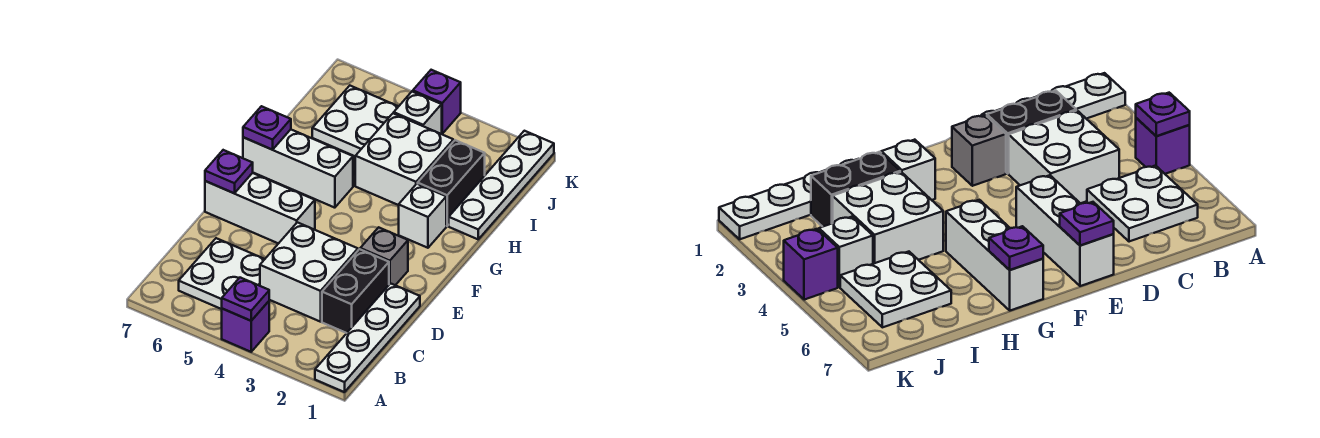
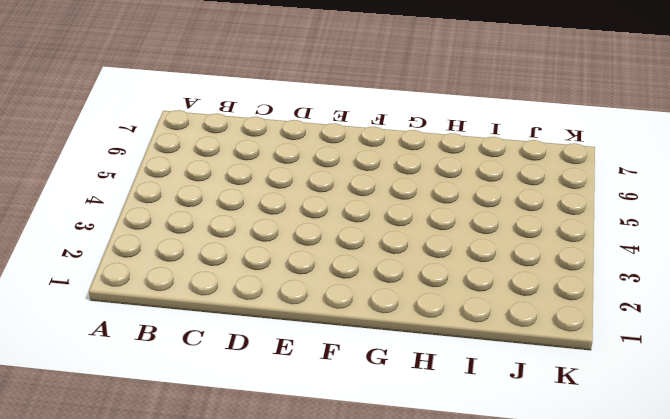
none -> white plate A1:D1 level 1
none -> purple brick A4 level 1
none -> white plate B5:C6 level 1

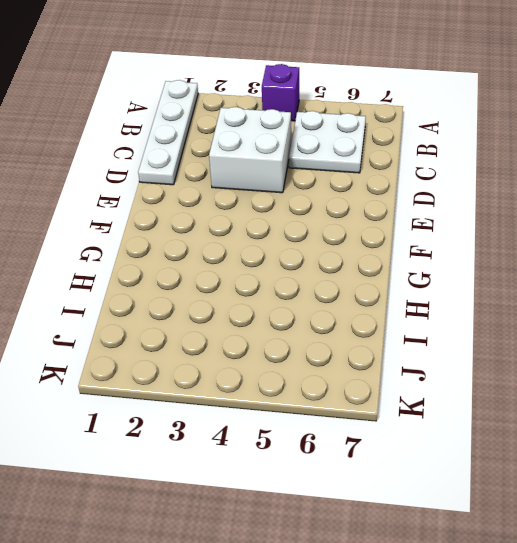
none -> black brick C2:D2 level 1
none -> grey brick E2 level 1
none -> white brick E5:E7 level 1

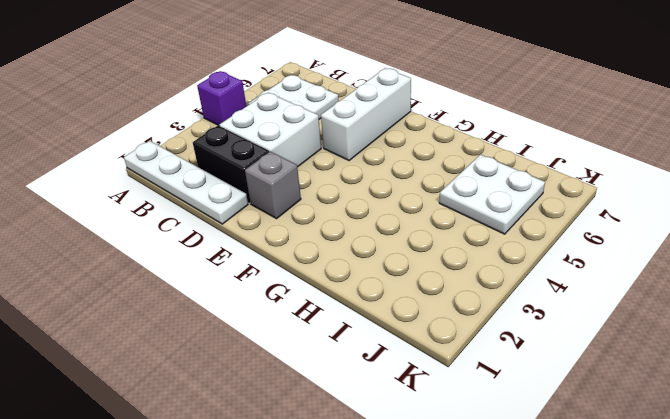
none -> white brick G2 level 1
none -> white brick G5:G7 level 1
none -> white plate H1:K1 level 1

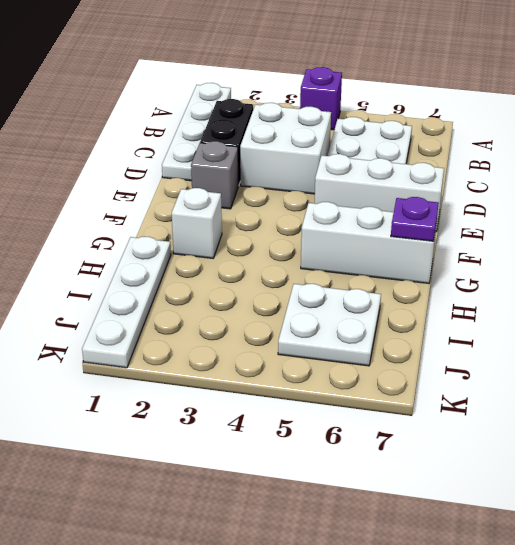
none -> black brick H2:I2 level 1
none -> white brick H3:I4 level 1
none -> white brick J4 level 1

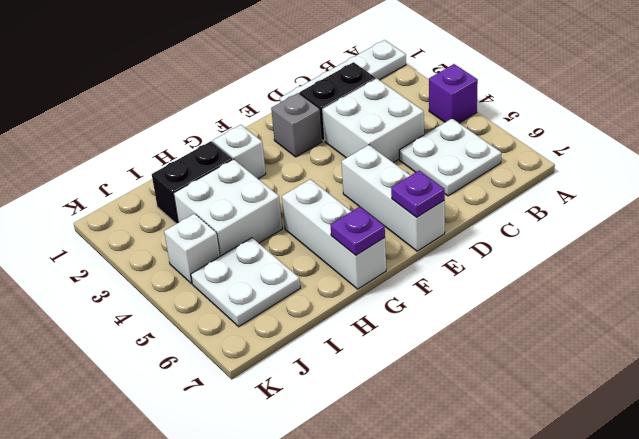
none -> white plate H1:K1 level 1
none -> purple brick K4 level 1
none -> purple plate A4 level 2

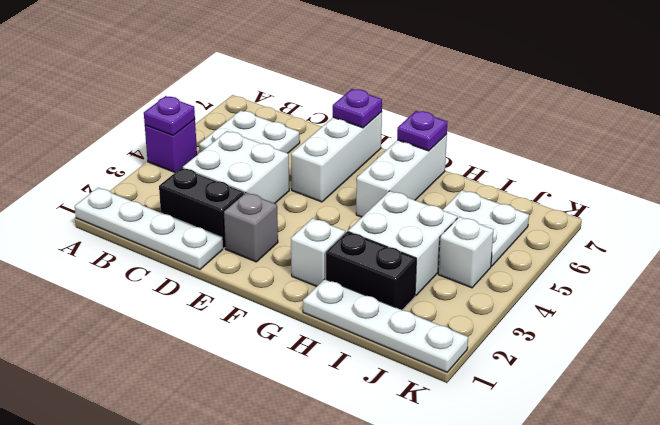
none -> purple brick K4 level 1

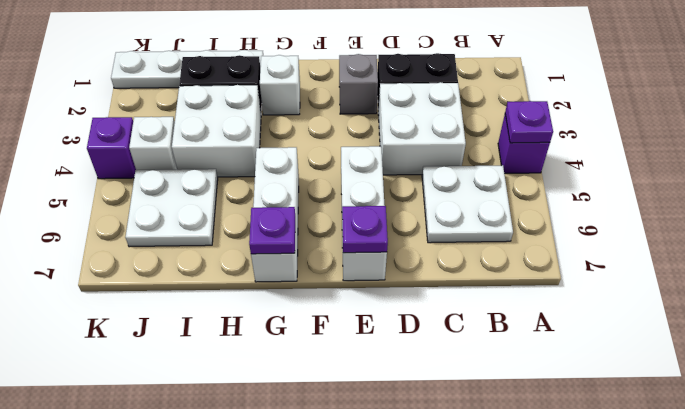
none -> white plate A1:D1 level 1

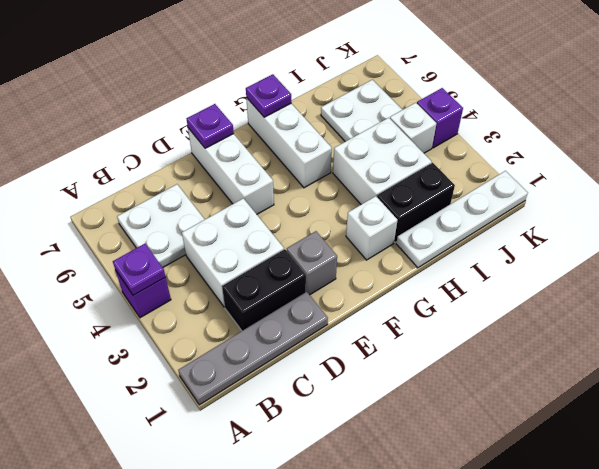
grey plate A1:D1 level 1 -> white plate A1:D1 level 1

